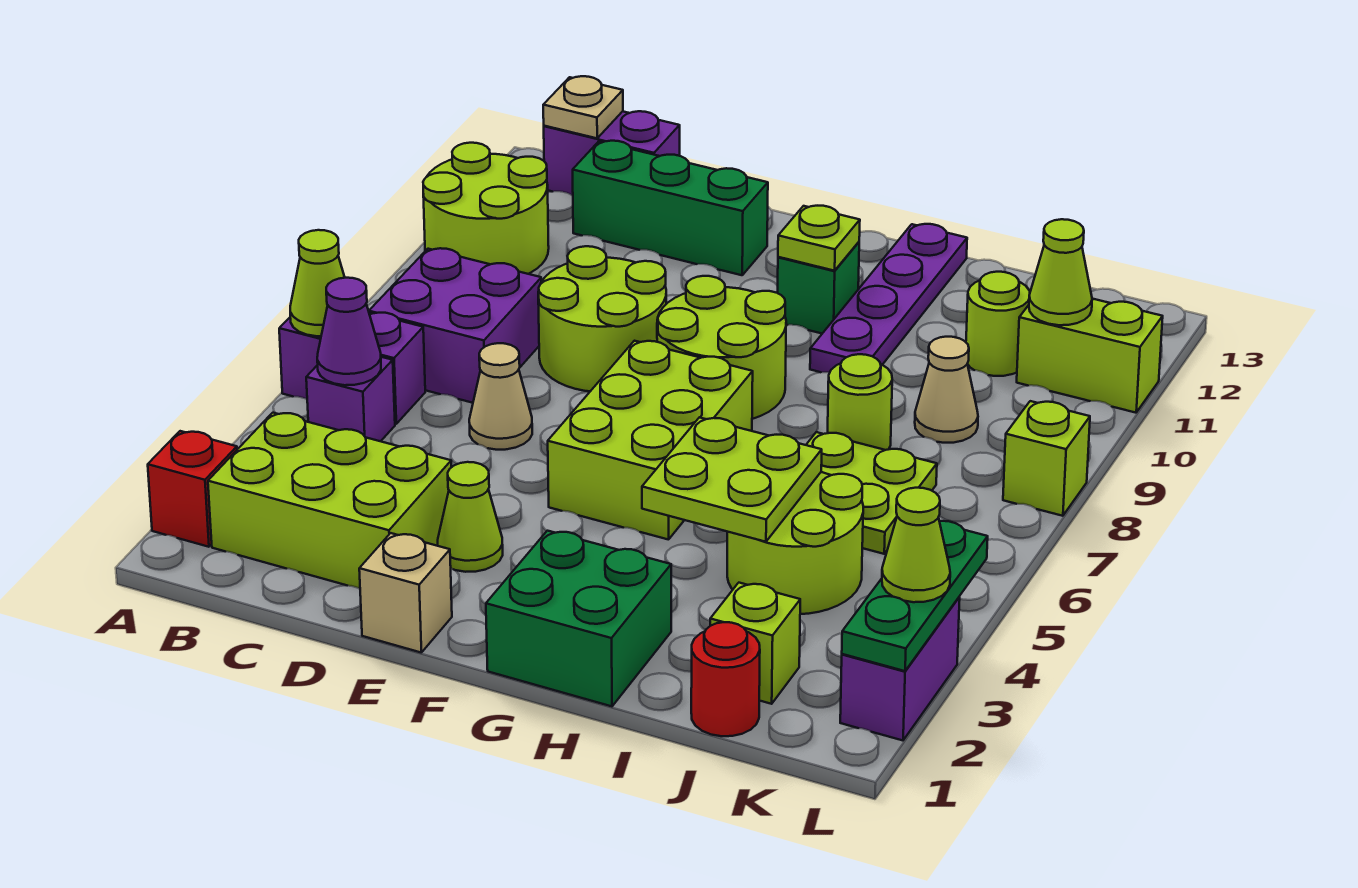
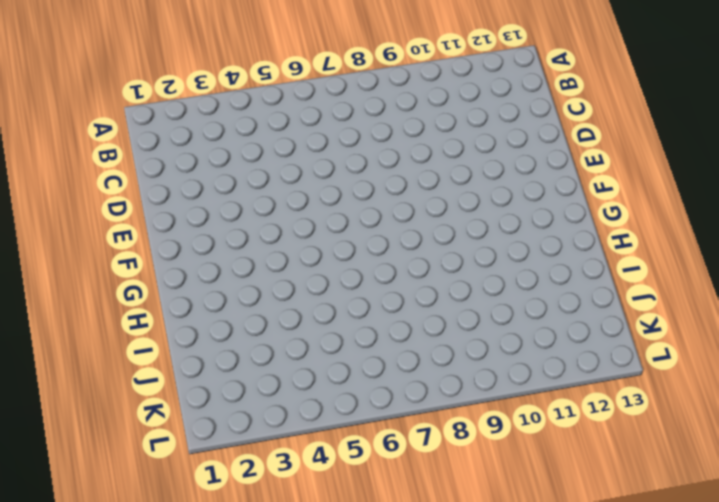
none -> red brick A2 level 1
none -> purple brick A6:B6 level 1
none -> lime round brick A10:B11 level 1
none -> lime brick B2:D3 level 1

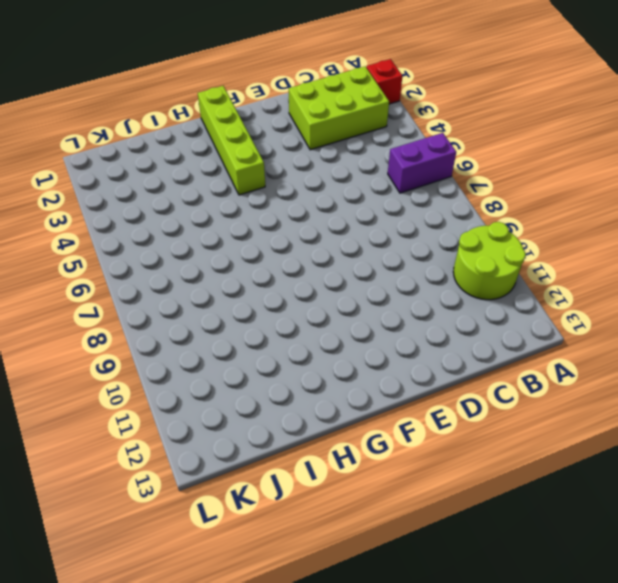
lime brick G1:G4 level 1 -> green brick G1:H2 level 1
none -> purple brick B5 level 1
none -> purple brick B7:C8 level 1
none -> purple brick B13:C13 level 1
none -> green brick C12:E12 level 1

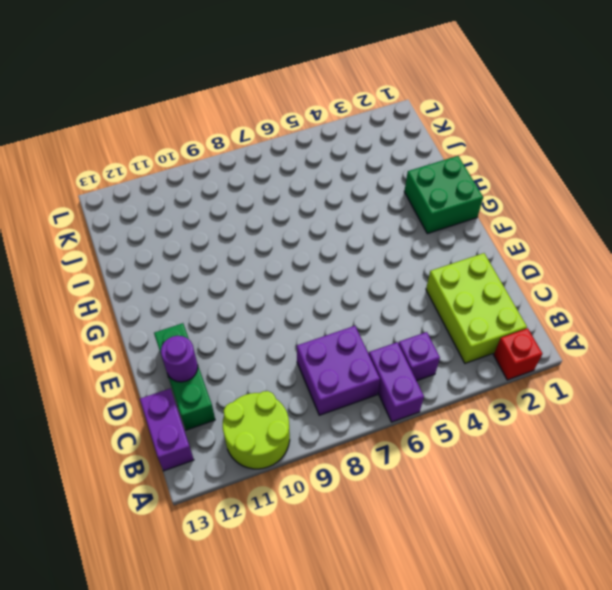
purple round brick D12 level 2 -> none
none -> tan cone D6 level 1
none -> lime round brick D8:E9 level 1
none -> tan brick E1 level 1
none -> lime cone E3 level 1

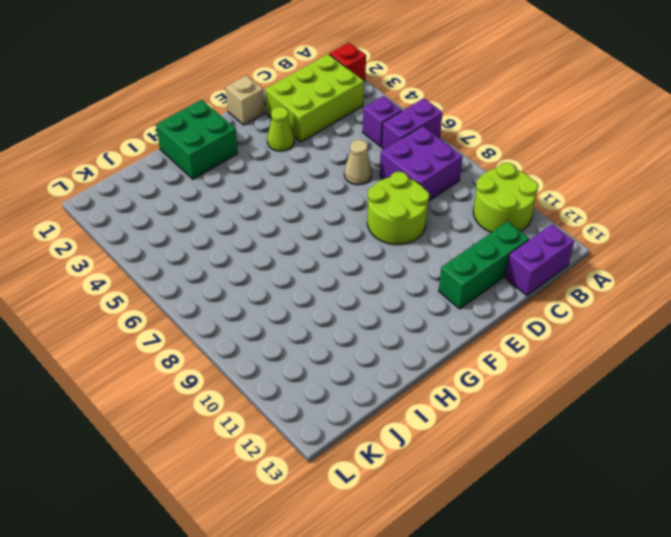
none -> lime brick F5:G7 level 1
none -> lime round brick F8:G9 level 1
none -> green brick G11 level 1
none -> purple plate H10:H13 level 1

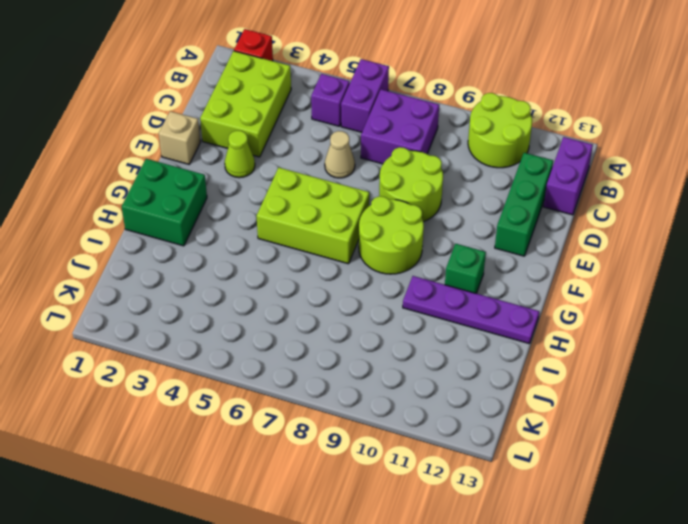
none -> lime round brick I4:J5 level 1
none -> lime plate I6:J7 level 1
none -> lime round brick I8 level 1
none -> red round brick J1 level 1

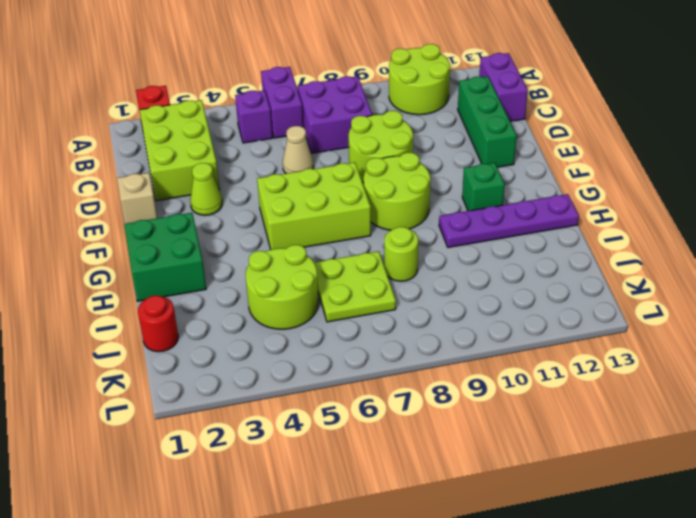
none -> lime brick J2 level 1
none -> tan cone J9 level 1
none -> lime round brick J11 level 1
none -> lime brick K11:L11 level 1

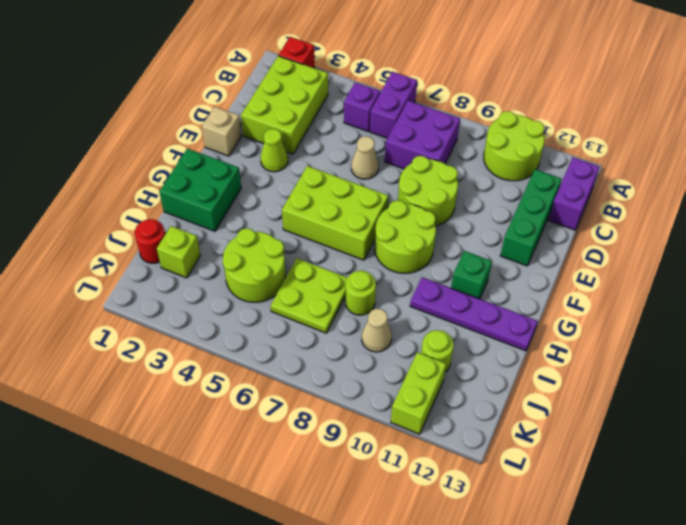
none -> purple brick L2:L3 level 1
none -> lime brick L8 level 1
none -> lime cone A6 level 2
none -> purple cone B5 level 2

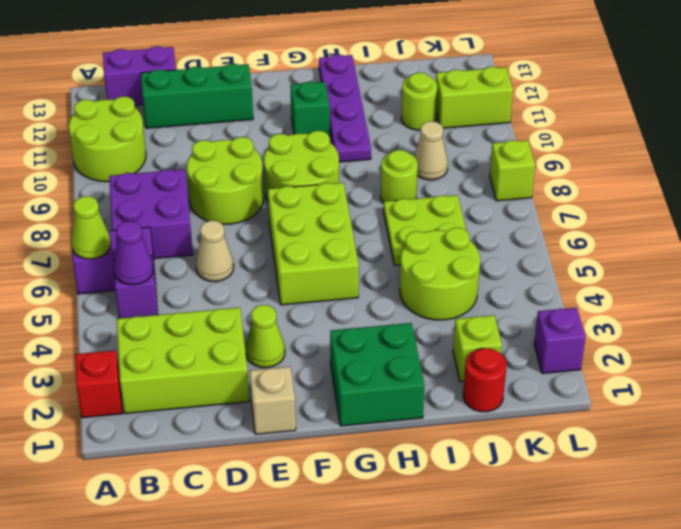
purple brick L2 level 1 -> purple brick L2:L3 level 1
none -> tan plate B13 level 2
none -> lime plate G11 level 2
none -> lime plate H4:I5 level 2
none -> lime cone K11 level 2

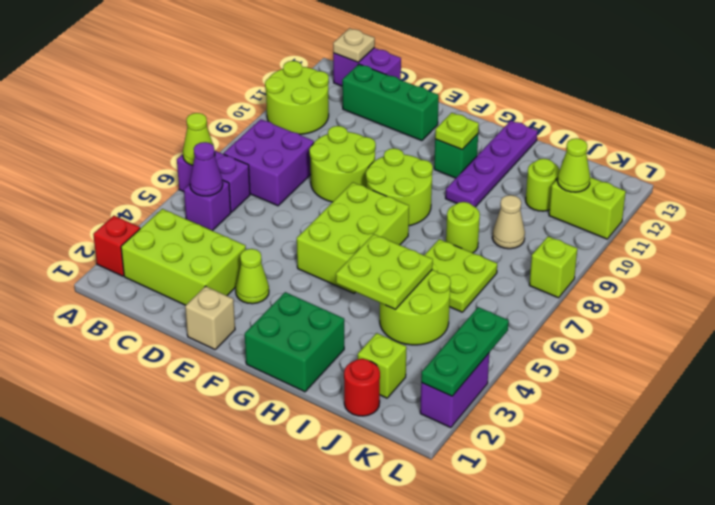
none -> tan cone D6 level 1
none -> lime cone L3 level 3

